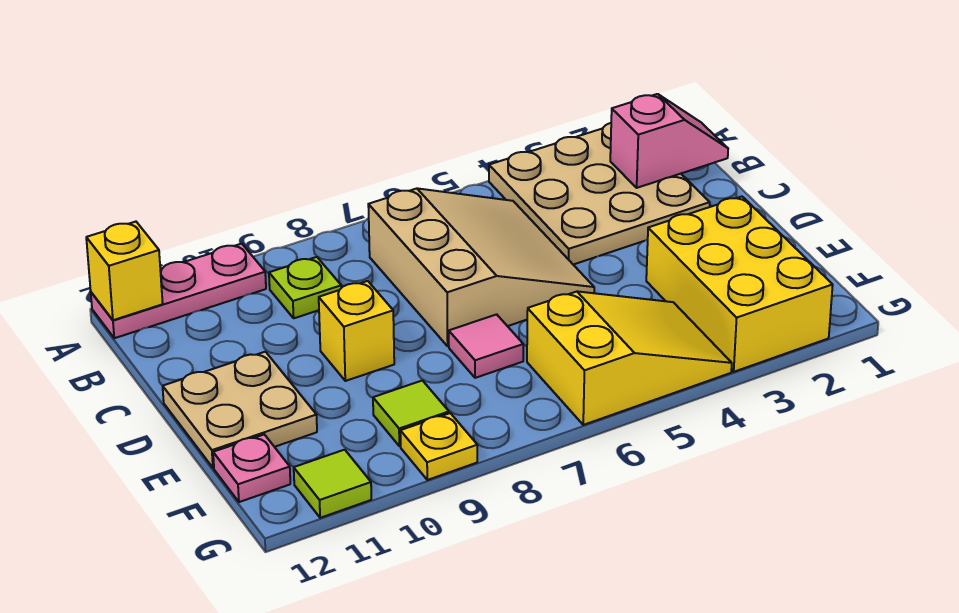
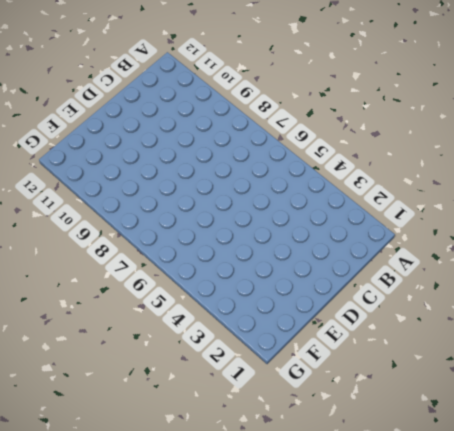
none -> tan plate A2:C4 level 1
none -> pink plate A10:A12 level 1
none -> tan slope B5:D7 level 1 top 7

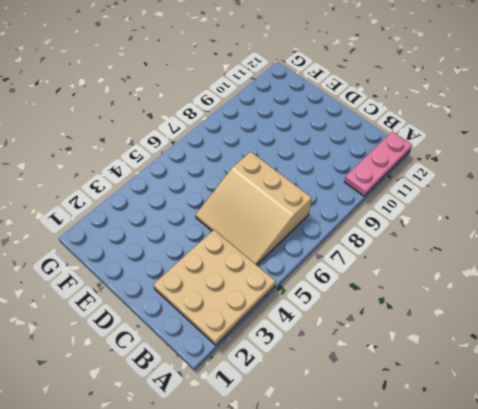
none -> lime plate B9 level 1
none -> yellow brick D9 level 1
none -> tan plate D11:E12 level 1

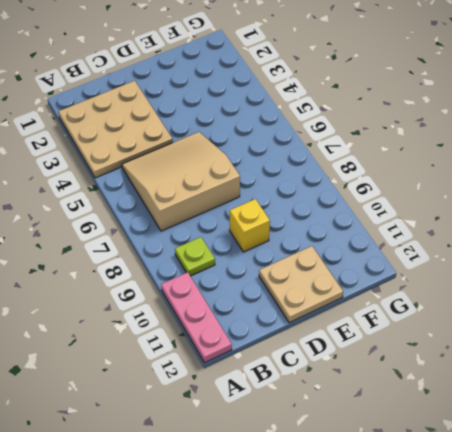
none -> yellow brick E2:G3 level 1
none -> pink tile E7 level 1
none -> yellow slope F4:G6 level 1 top 6

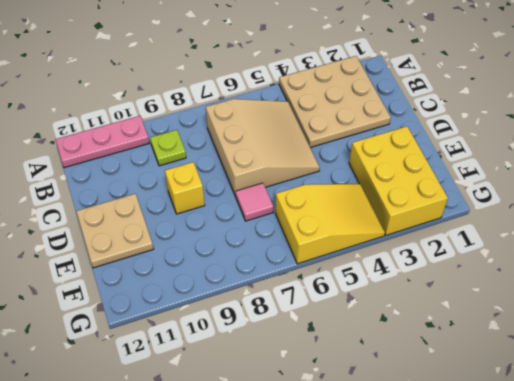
none -> lime tile F9 level 1
none -> pink plate F12 level 1
none -> yellow plate G9 level 1

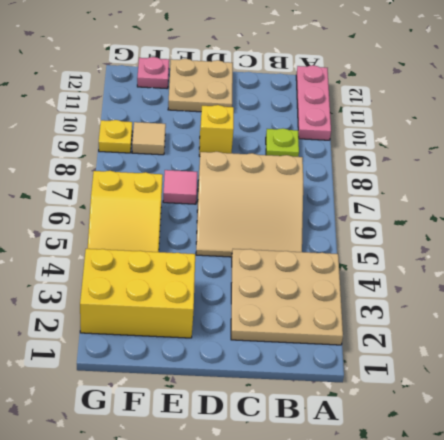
tan tile F9 level 1 -> lime tile F9 level 1
none -> lime tile G11 level 1
none -> yellow brick A12 level 2
none -> pink slope B1:B2 level 2 top 2

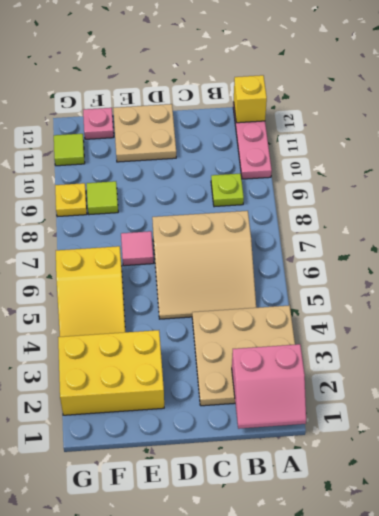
pink slope A1:B2 level 2 top 2 -> pink slope B1:B2 level 2 top 2
none -> yellow brick D9 level 1

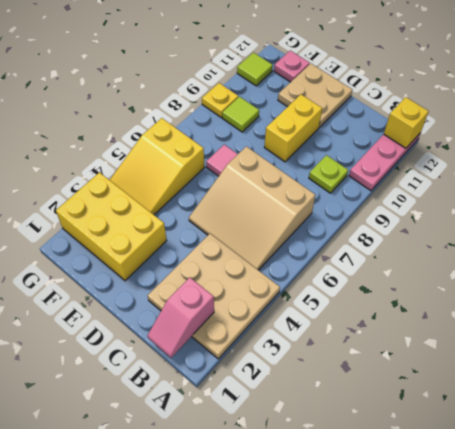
yellow brick D9:D10 level 1 -> yellow brick D9 level 1

